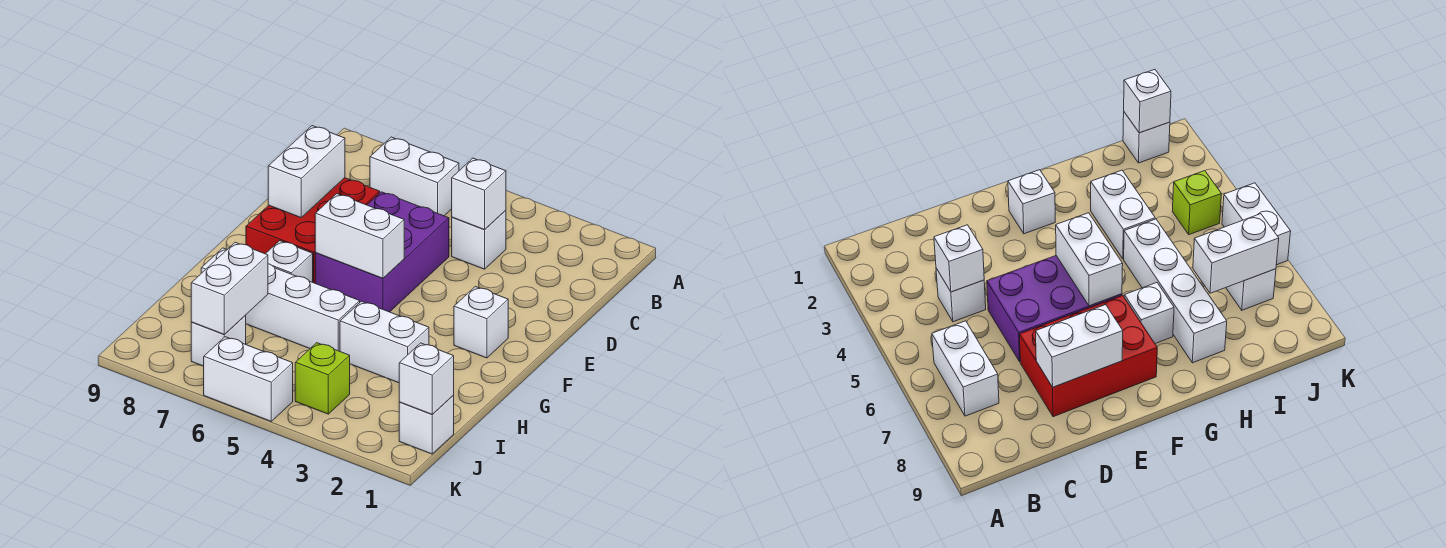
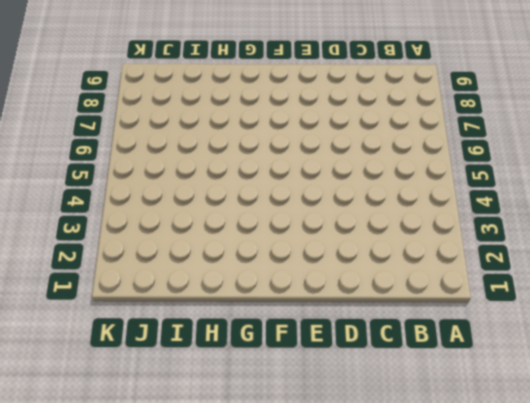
none -> white brick B6:B7 level 1
none -> white brick C4 level 1
none -> purple brick D5:F6 level 1

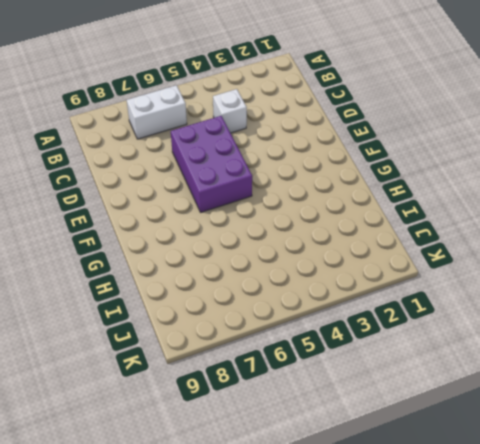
none -> red brick D7:F8 level 1
none -> white brick F2 level 1
none -> white brick G7 level 1

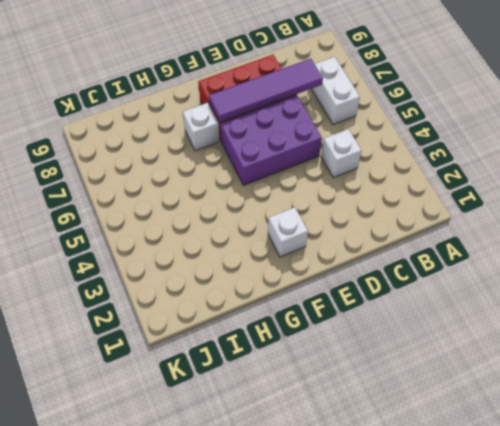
purple tile C7:F7 level 2 -> none
none -> white brick H3:H4 level 1
none -> white brick H5:H8 level 1
none -> white brick J1 level 1

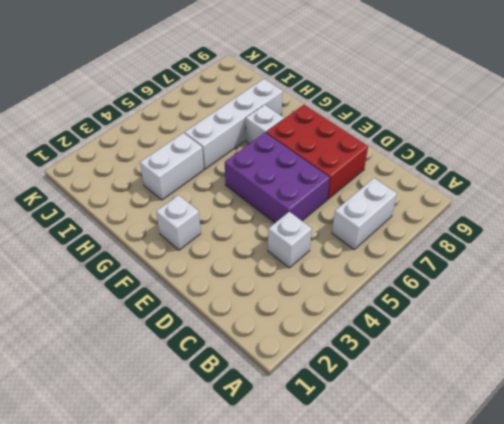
none -> white brick J1 level 1
none -> lime brick J4 level 1
none -> white brick J7 level 1

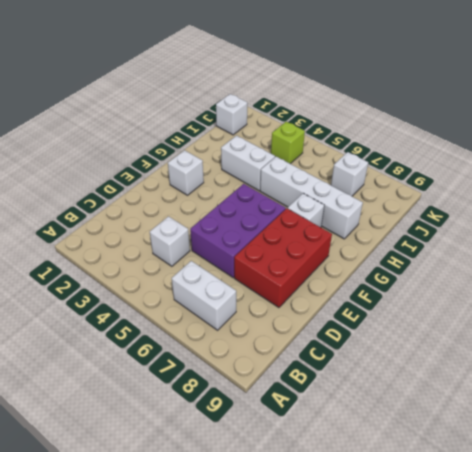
none -> white brick K5:K6 level 1
none -> white brick C4 level 2
none -> white brick D8:E8 level 2

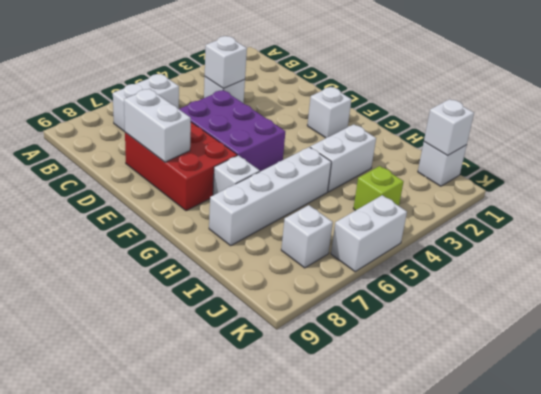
none -> white brick F5:F6 level 2
none -> white brick I7:J7 level 2

